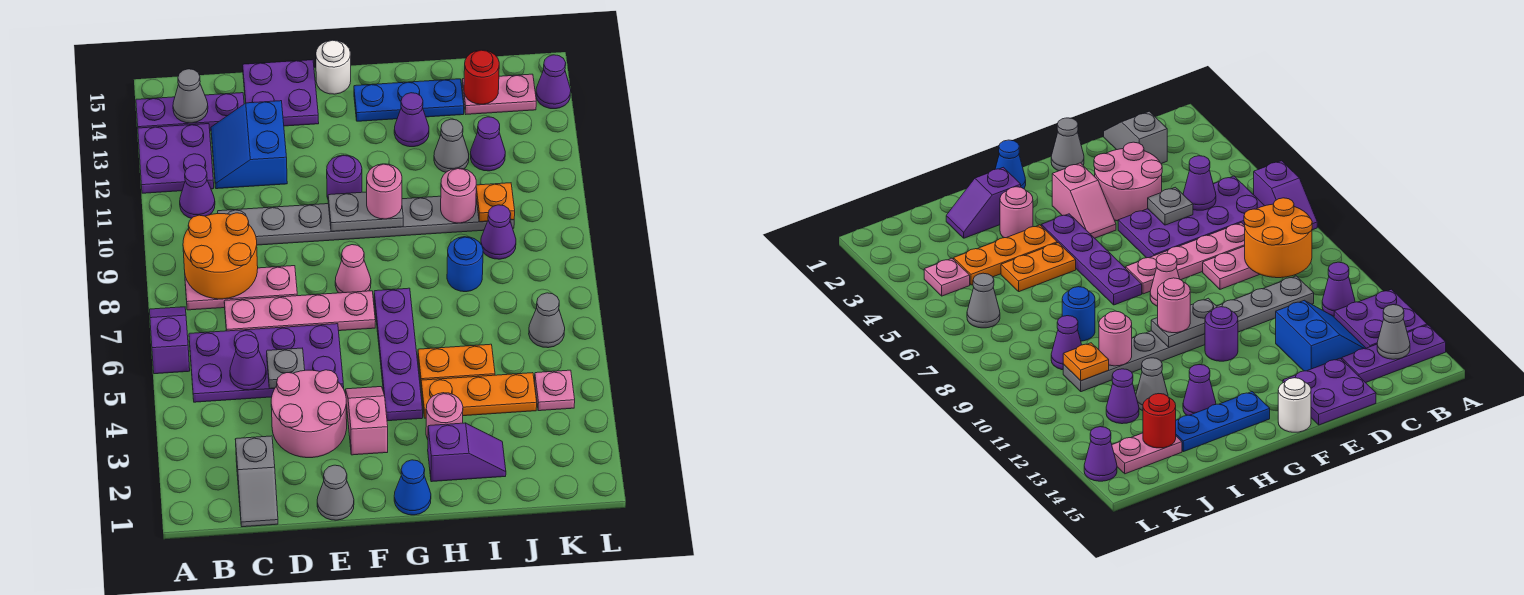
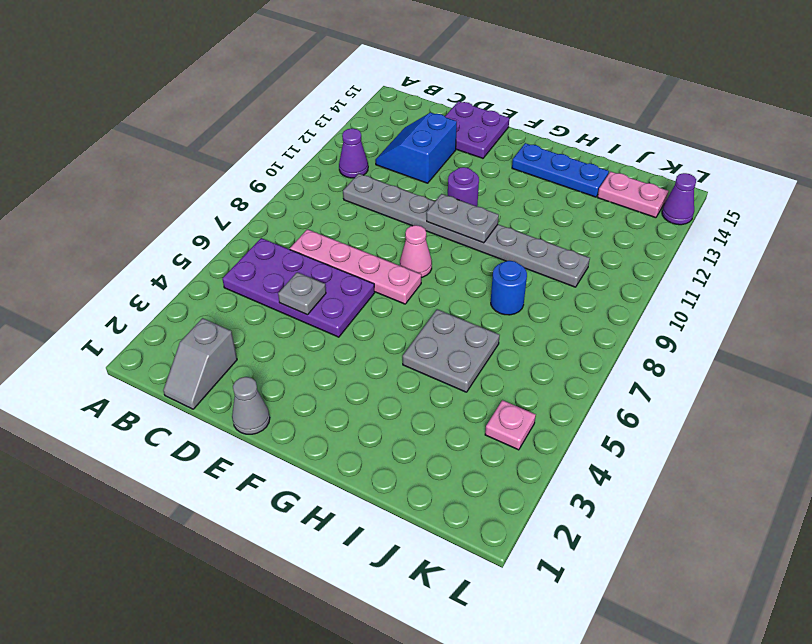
grey plate H5:I6 level 1 -> orange plate H5:I5 level 1
none -> purple slope A6:A7 level 1 top 6
none -> purple plate A12:B13 level 1
none -> purple plate A14:C14 level 1
none -> pink plate B8:D8 level 1

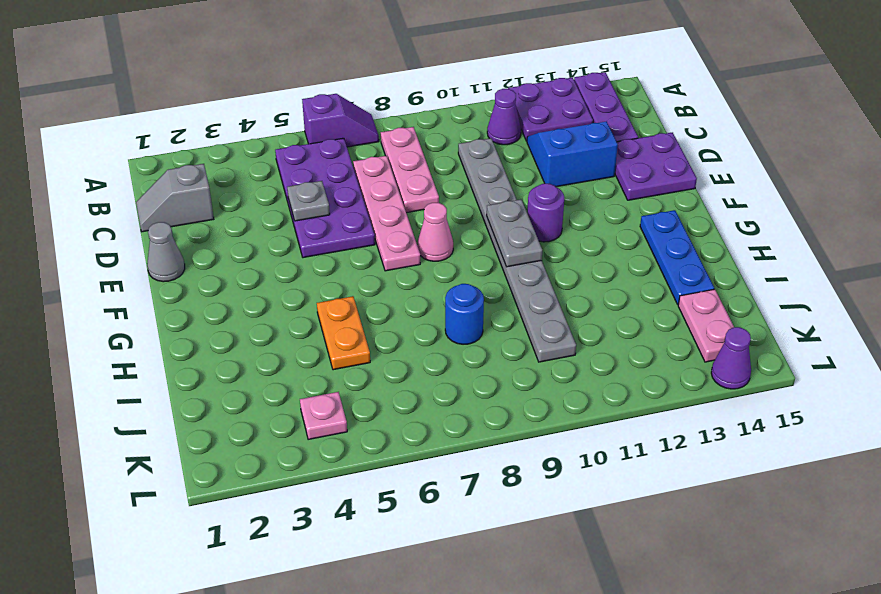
none -> pink round brick D3:E4 level 1
none -> pink slope F3:F4 level 1 top 3
none -> white round brick F15 level 1
none -> blue cone G1 level 1

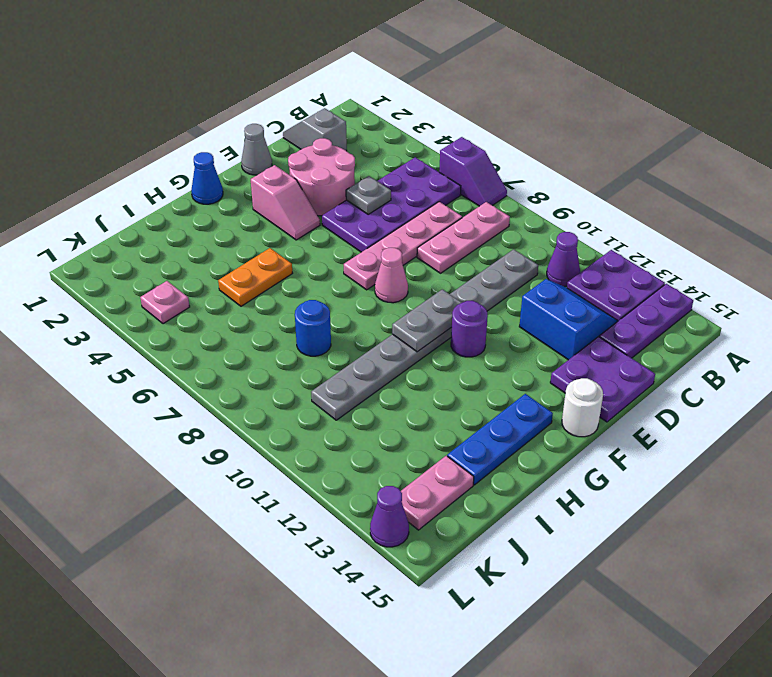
none -> purple plate G4:G7 level 1
none -> purple slope H2:I2 level 1 top H
none -> pink round brick H3 level 1
none -> orange plate H4:J4 level 1

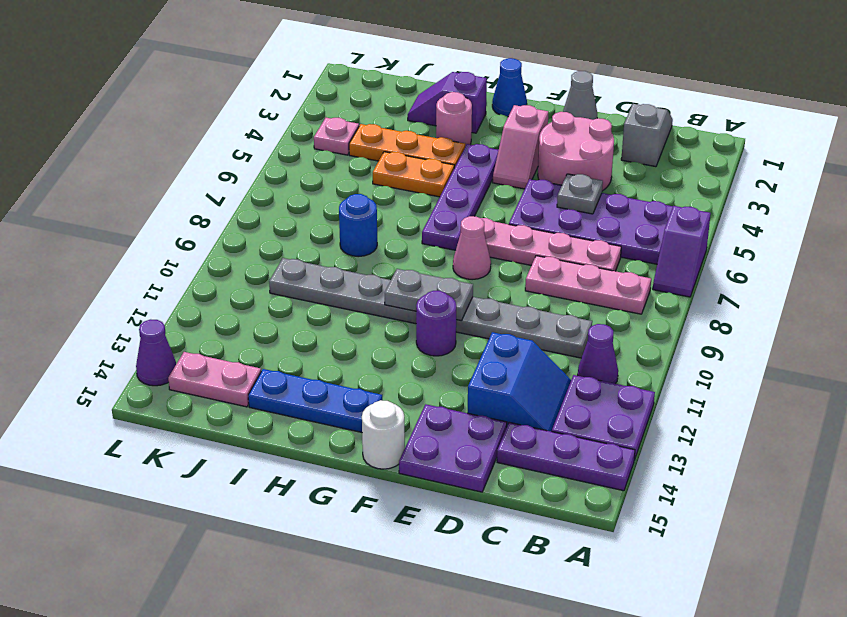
none -> purple cone H13 level 1
none -> grey cone I12 level 1
none -> purple cone J9 level 1
none -> purple cone J12 level 1

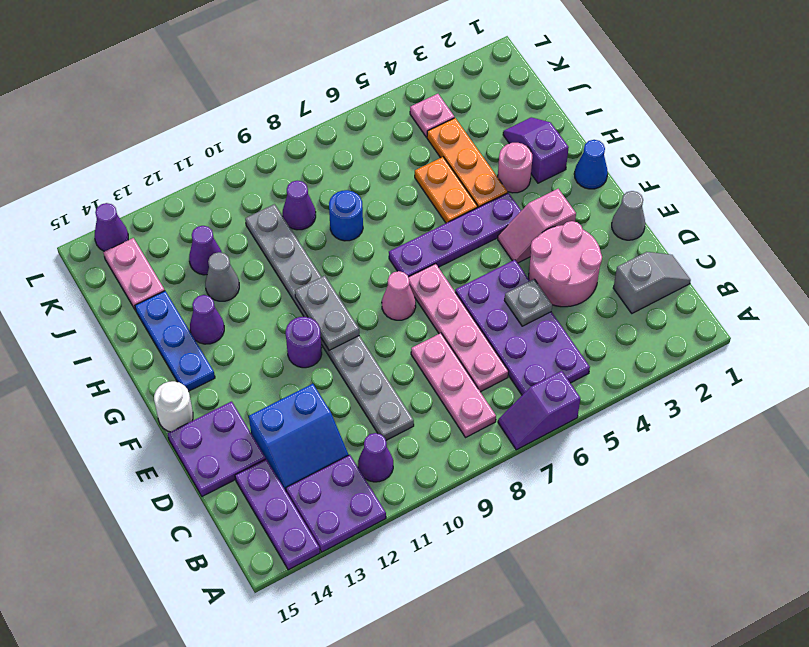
none -> grey cone K6 level 1
none -> orange round brick B8:C9 level 2
none -> grey cone B14 level 2
none -> purple cone C5 level 2

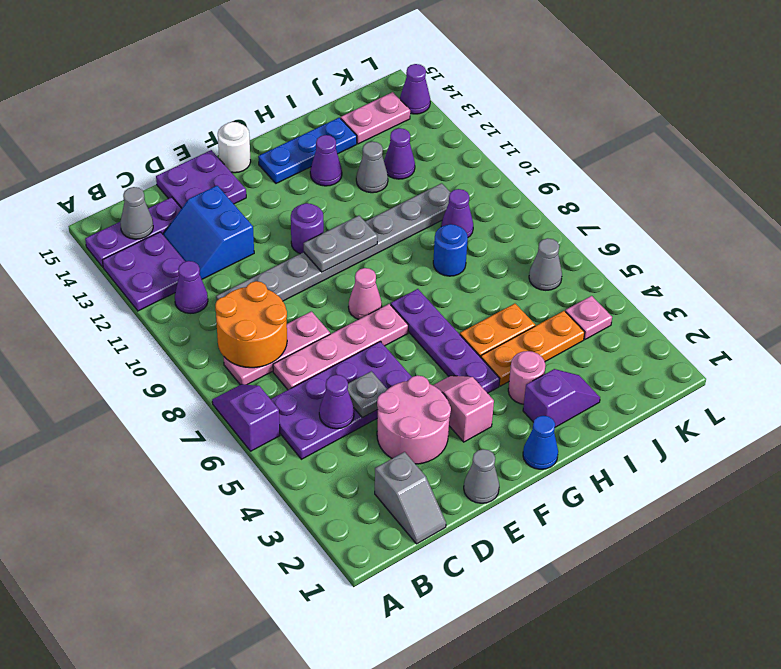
none -> pink round brick I10 level 2
none -> orange plate J10 level 2
none -> red round brick J14 level 2
none -> pink round brick G10 level 3

